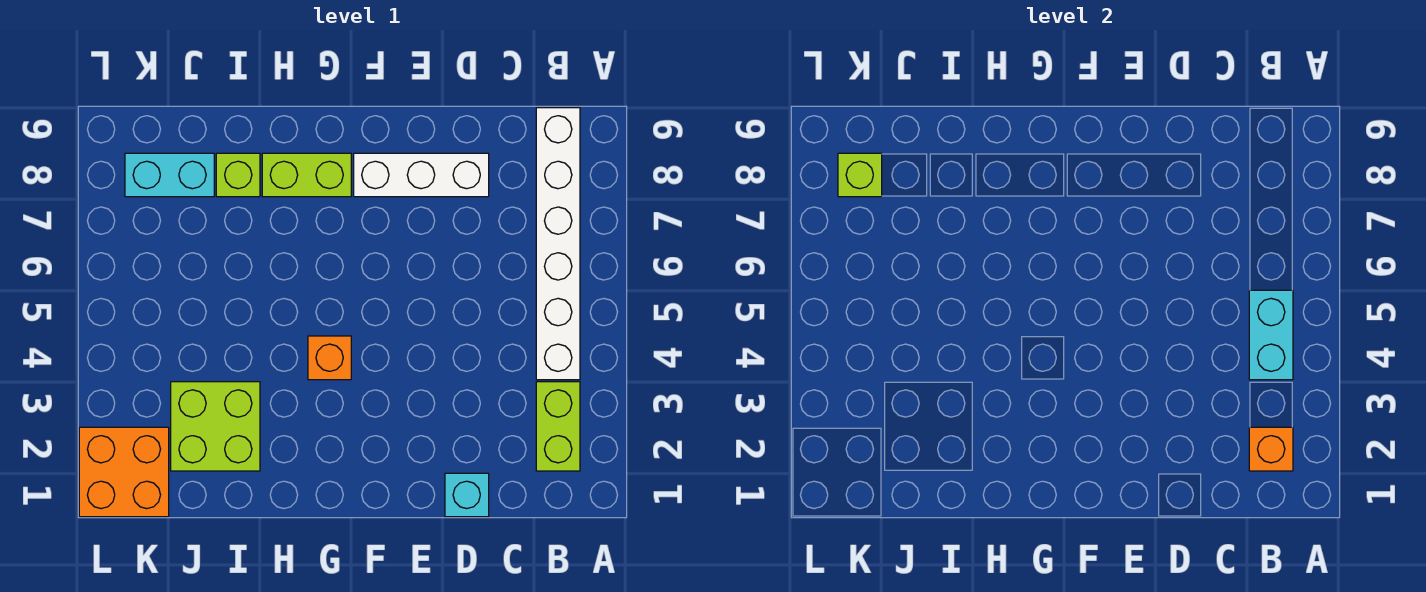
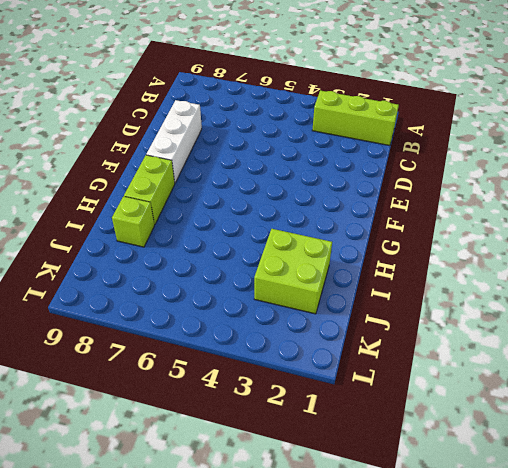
lime brick B1:B3 level 1 -> lime brick B2:B3 level 1
none -> white brick B4:B9 level 1
none -> cyan brick D1 level 1
none -> orange brick G4 level 1

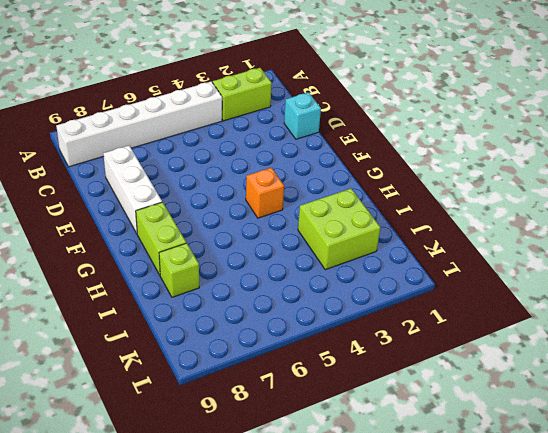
none -> cyan brick J8:K8 level 1
none -> orange brick K1:L2 level 1
none -> orange brick B2 level 2

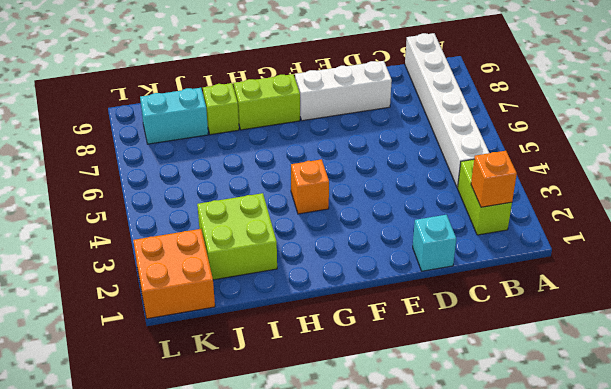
none -> cyan brick B4:B5 level 2
none -> lime brick K8 level 2

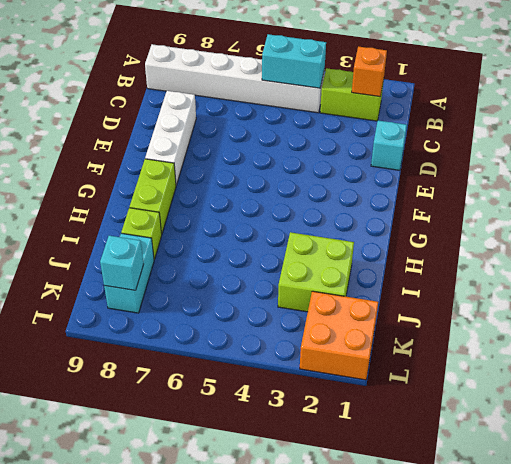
cyan brick K8 level 2 -> lime brick K8 level 2
none -> orange brick G4 level 1

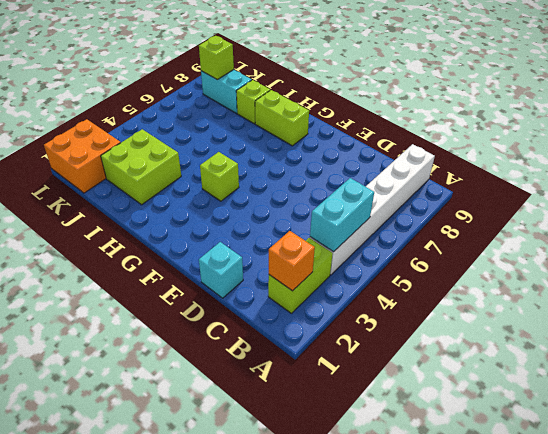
lime brick G4 level 1 -> orange brick G4 level 1
none -> white brick D8:F8 level 1

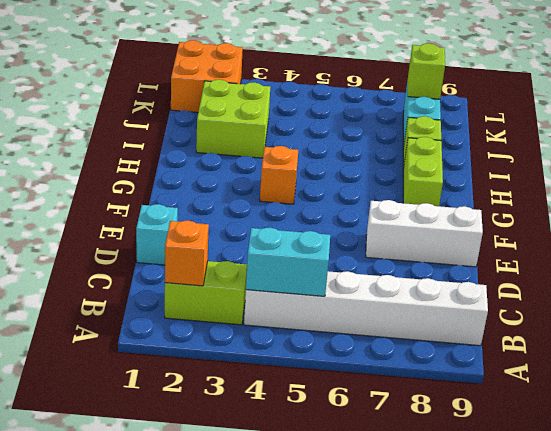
white brick E7:E9 level 1 -> white brick D8:F8 level 1

